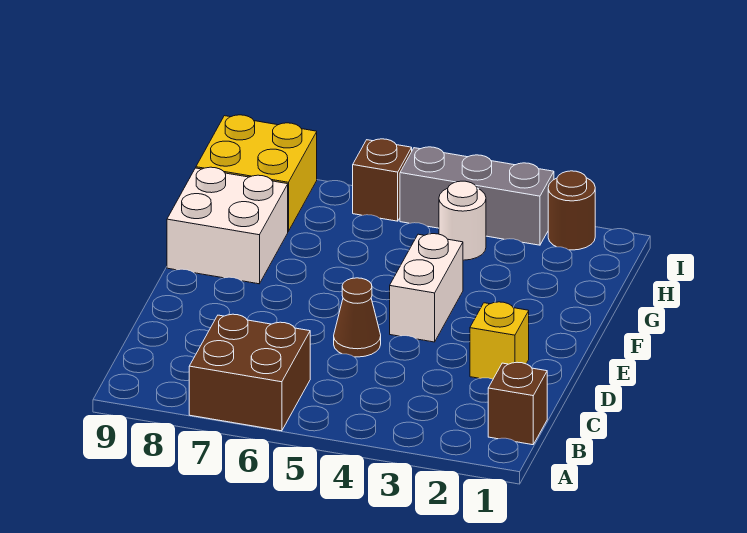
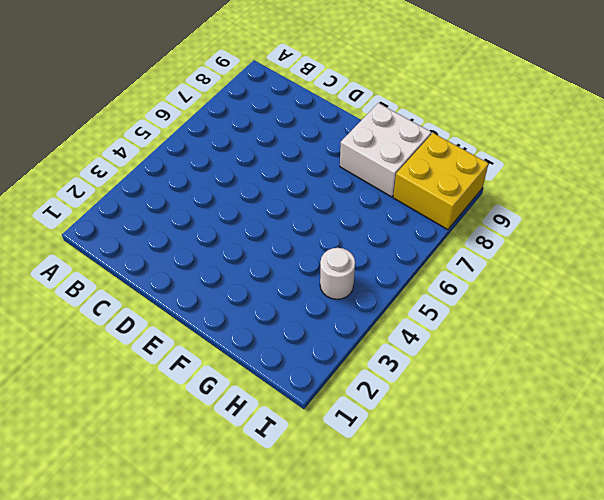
none -> brown brick A6:B7 level 1
none -> brown brick B1 level 1

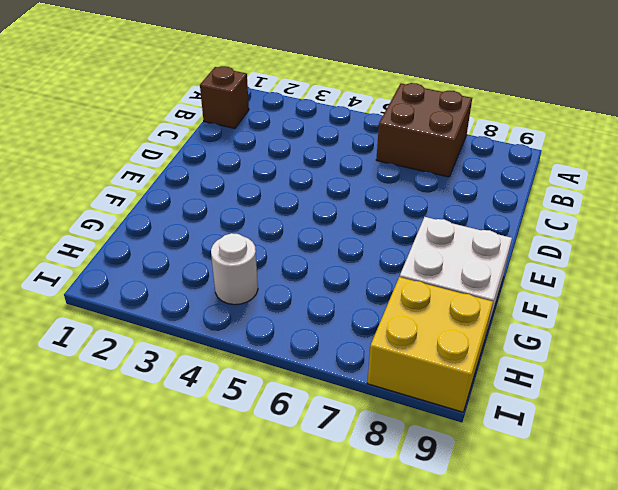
none -> yellow brick D2 level 1
none -> brown cone D5 level 1

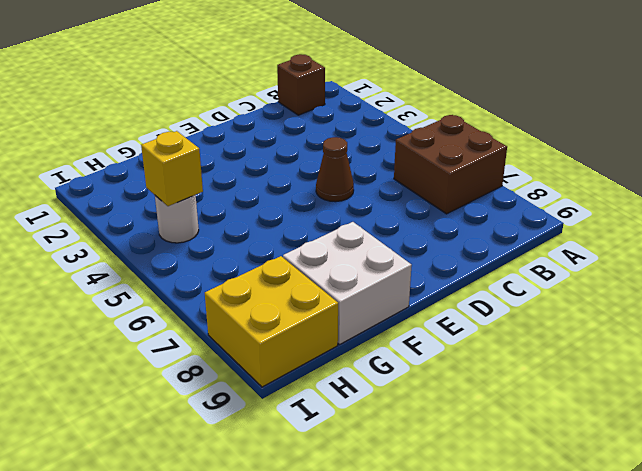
yellow brick H4 level 2 -> yellow brick D2 level 1
none -> white brick E4:F4 level 1
none -> brown round brick I2 level 1

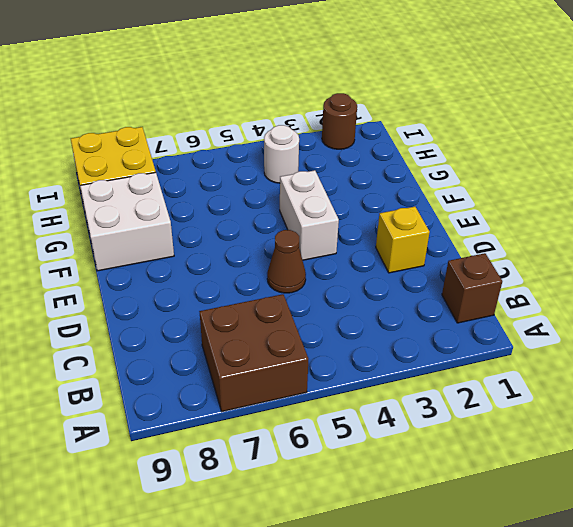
none -> grey brick I3:I5 level 1
none -> brown brick I6 level 1

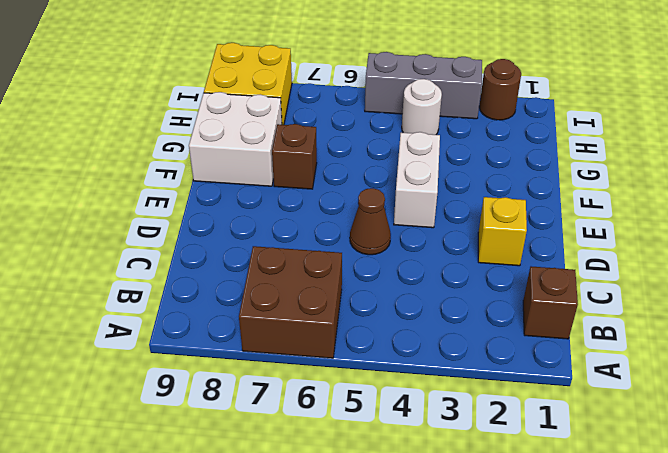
brown brick F7 level 1 -> brown brick I6 level 1

